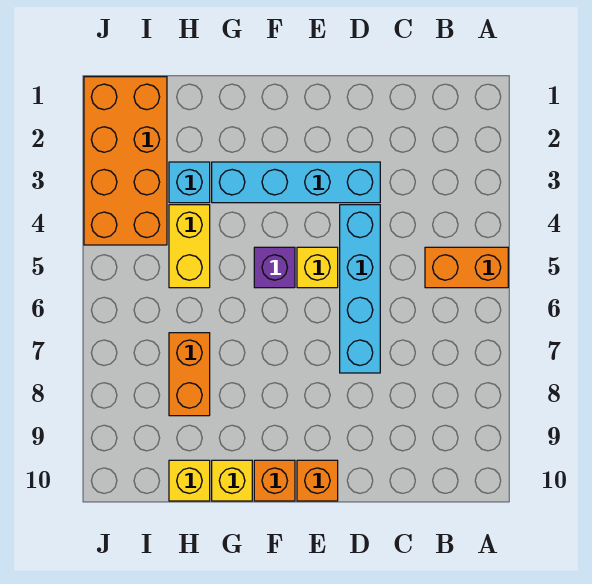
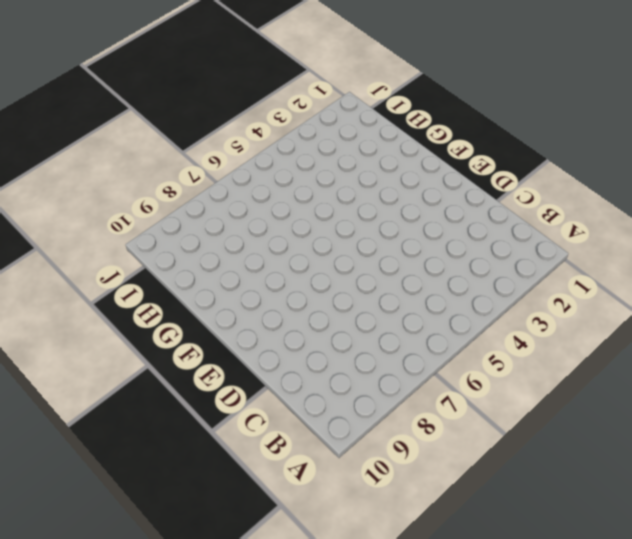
none -> orange brick A5:B5 level 1
none -> cyan brick D3:G3 level 1
none -> cyan brick D4:D7 level 1

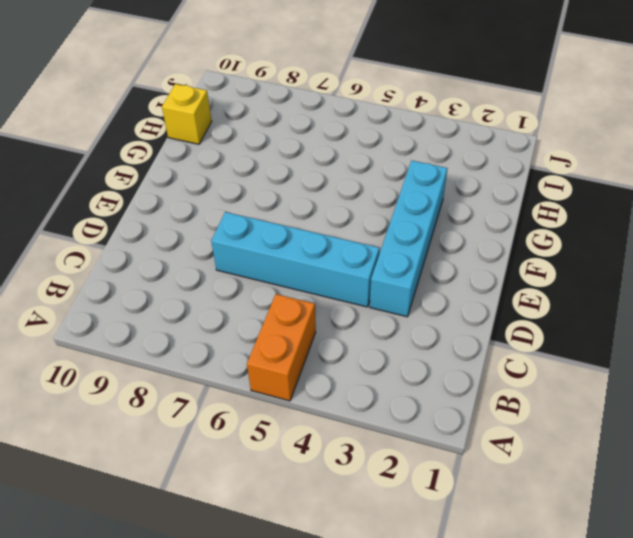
none -> yellow brick E5 level 1
none -> orange brick E10 level 1
none -> purple brick F5 level 1

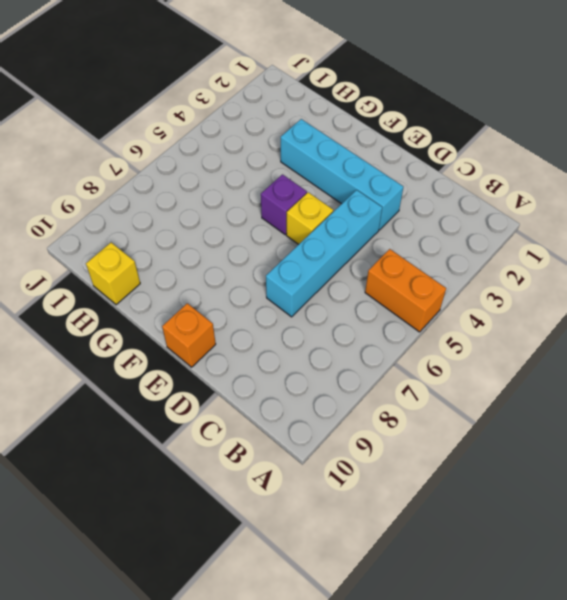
none -> orange brick F10 level 1
none -> yellow brick G10 level 1
none -> cyan brick H3 level 1

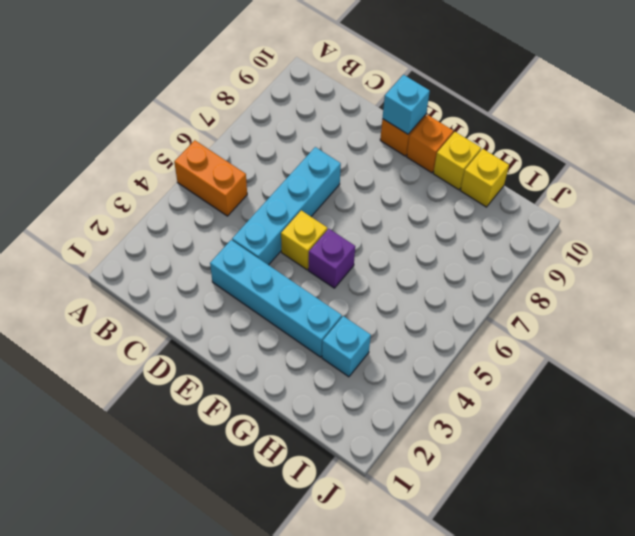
cyan brick E10 level 2 -> none
none -> yellow brick H4:H5 level 1
none -> orange brick H7:H8 level 1
none -> orange brick I1:J4 level 1

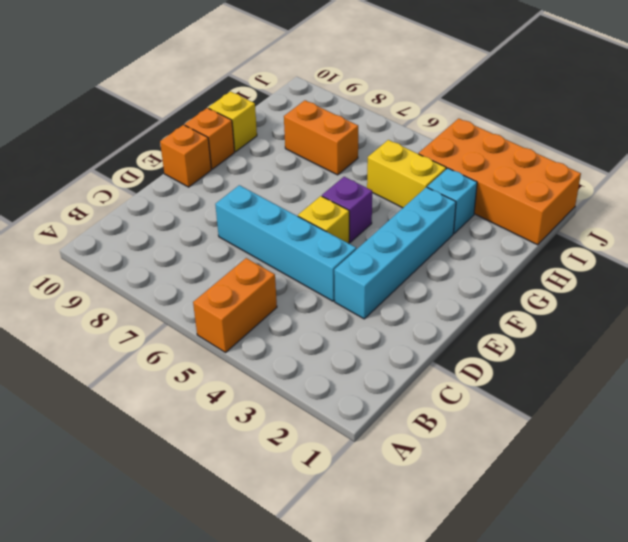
none -> yellow brick H10 level 1

